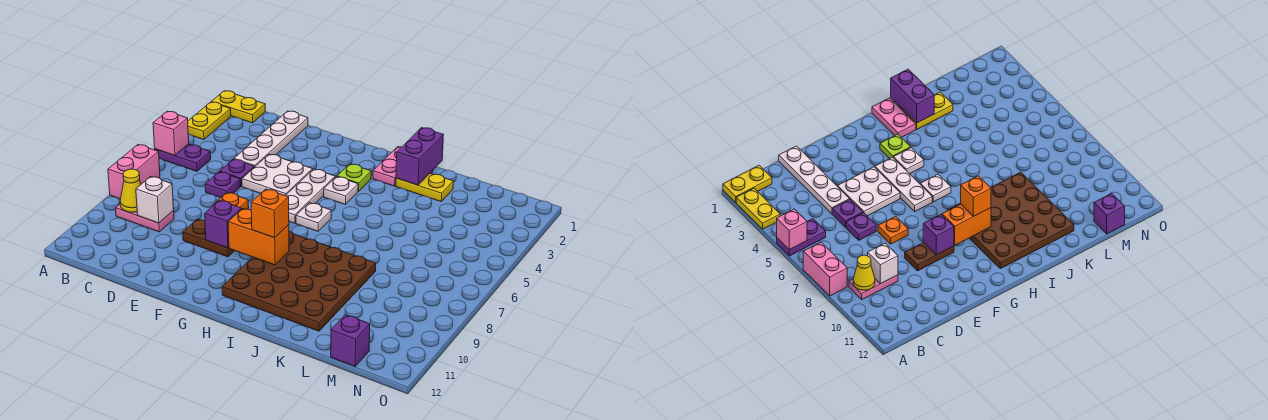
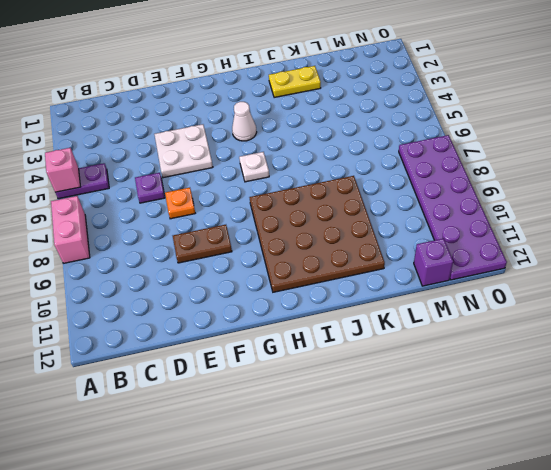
white cone H4 level 1 -> white plate H4 level 1
purple plate N7:O12 level 1 -> none
none -> yellow plate A1:B1 level 1
none -> yellow plate A2:A3 level 1
none -> pink plate B9:C9 level 1

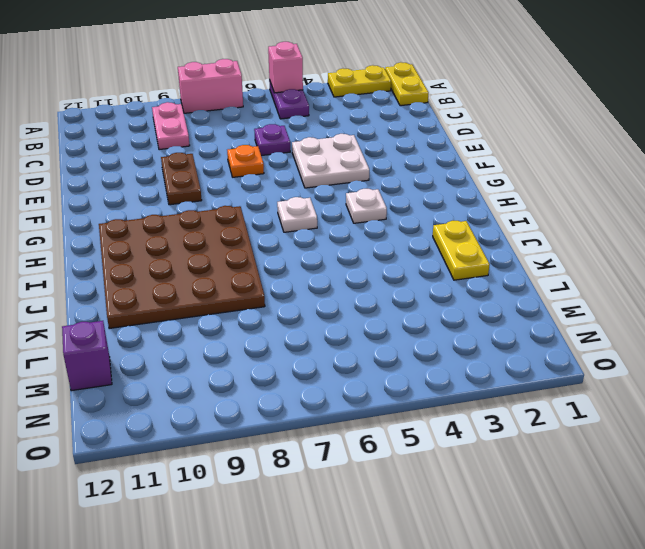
none -> white plate D1:D4 level 1
none -> purple plate D5 level 1
none -> white plate G4:G6 level 1

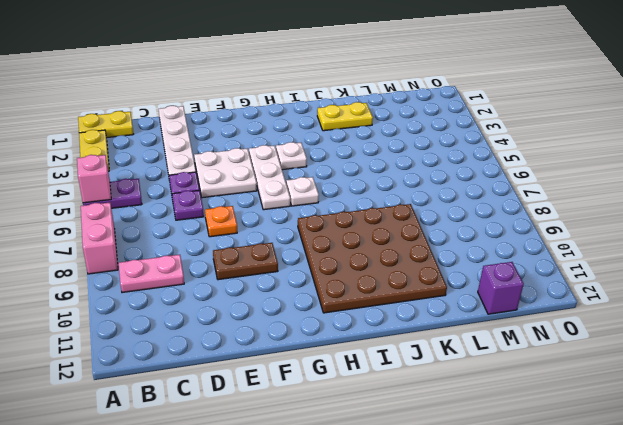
none -> lime plate H3 level 1
none -> pink plate I1:I2 level 1
none -> yellow cone B9 level 2

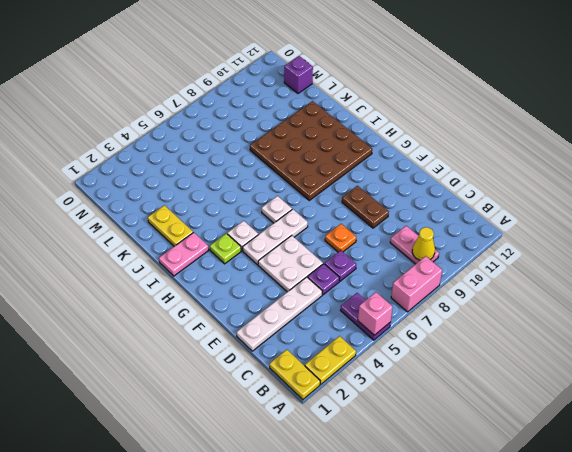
none -> white brick C9 level 2
none -> purple brick F9 level 2
none -> orange brick G9:H9 level 2

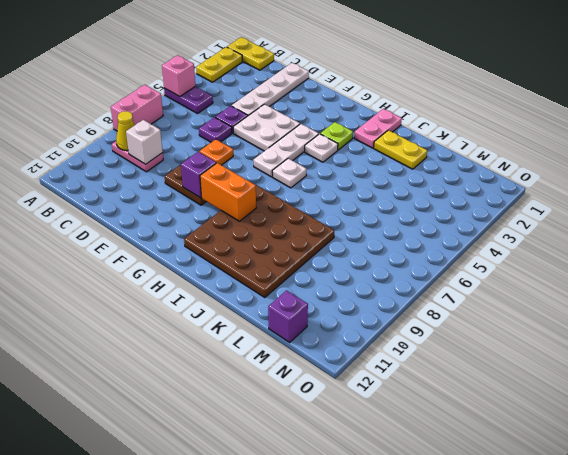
none -> purple brick J1:J2 level 2
none -> orange brick H9 level 3

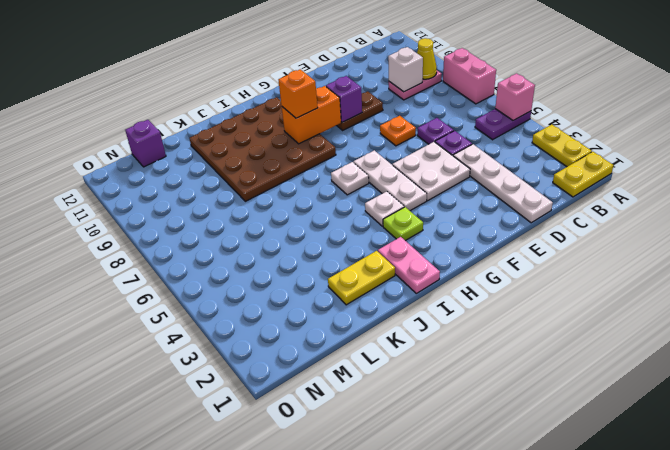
none -> purple brick J1:J2 level 2

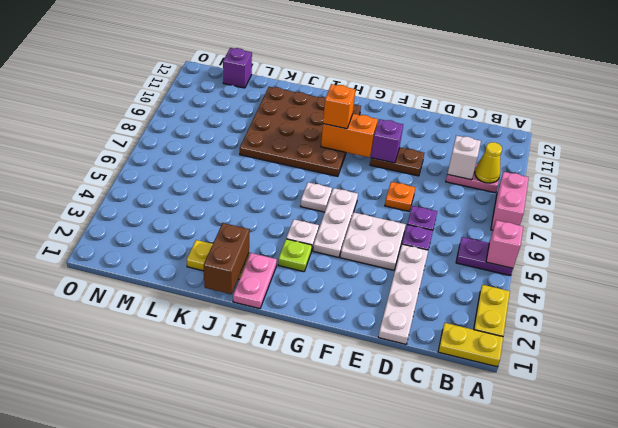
brown brick J1:J2 level 2 -> purple brick J1:J2 level 2

